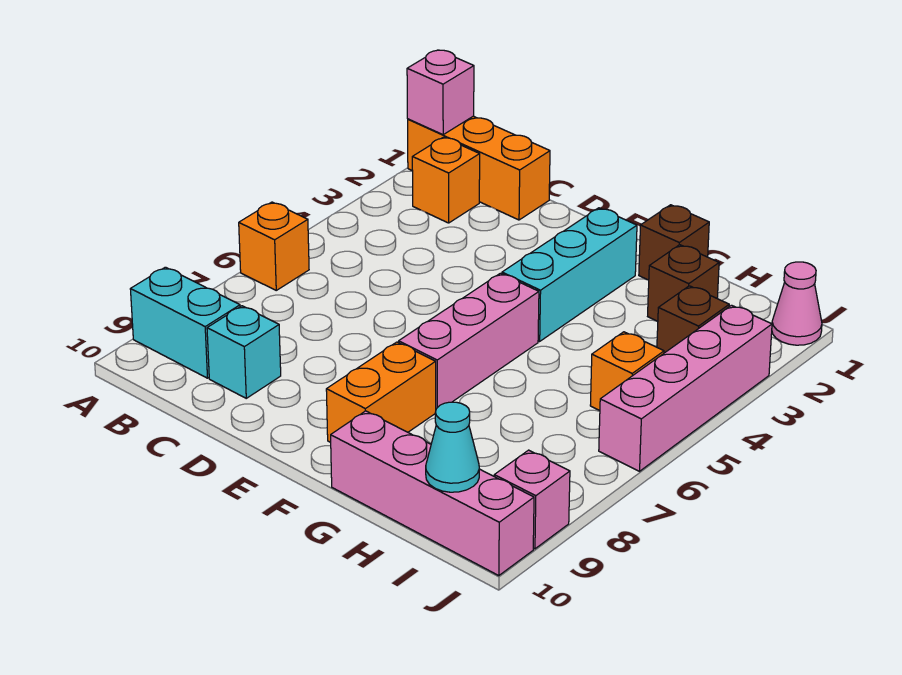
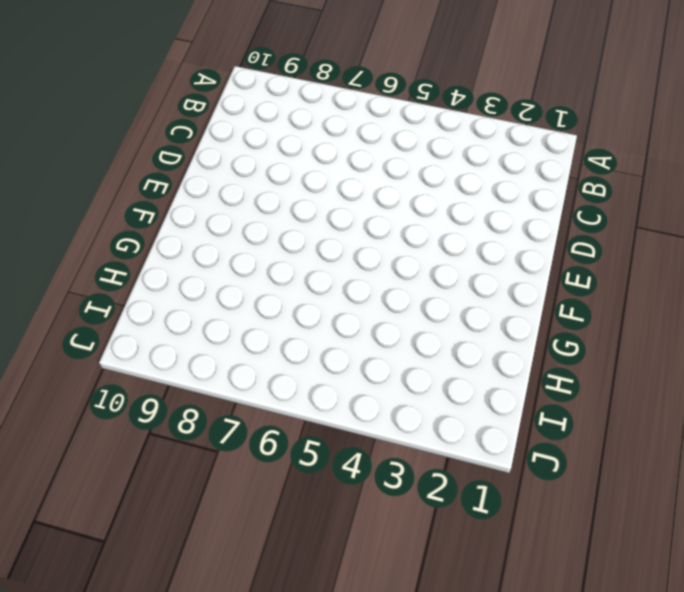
none -> orange brick A1:C1 level 1
none -> orange brick A6 level 1
none -> cyan brick A9:B9 level 1

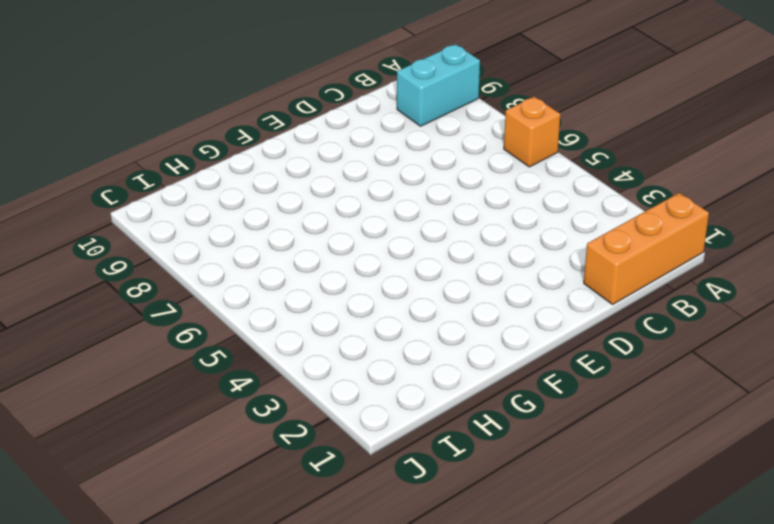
none -> orange brick B2 level 1
none -> cyan brick C9 level 1
none -> cyan brick F2:F4 level 1

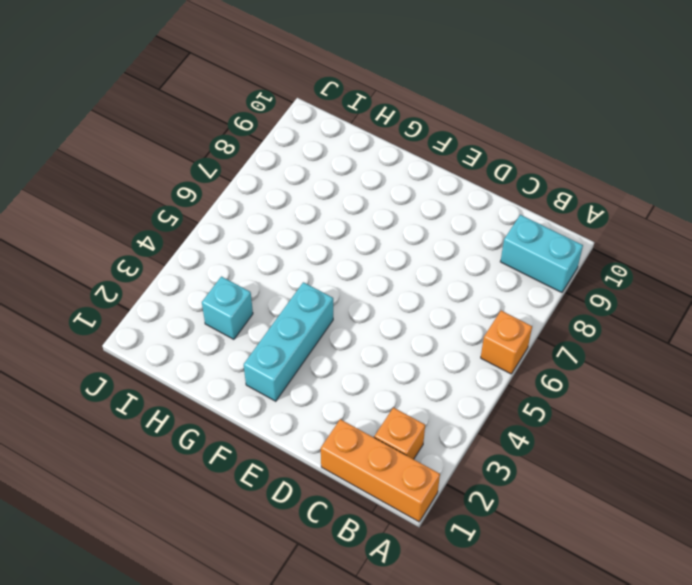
cyan brick H3 level 1 -> cyan brick C9 level 1
none -> pink brick F5:F7 level 1
none -> orange brick F8:F9 level 1
none -> brown brick G1 level 1

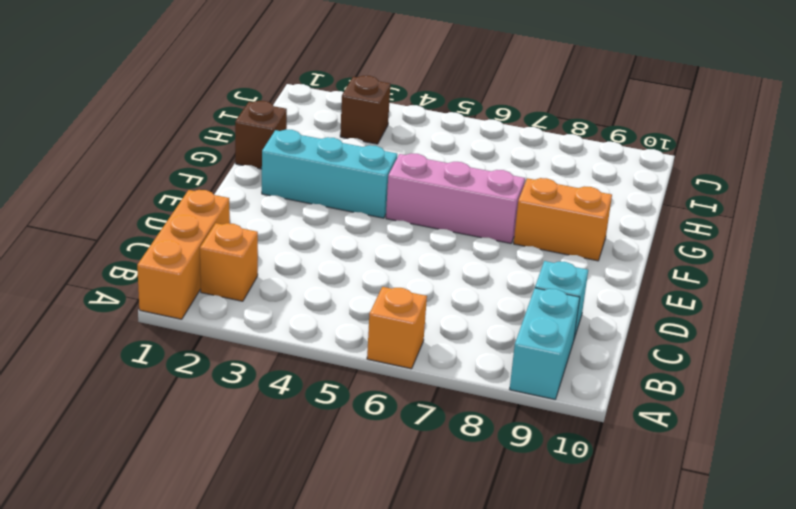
none -> pink brick G10:J10 level 1
none -> brown brick H2 level 1
none -> orange brick I5 level 1

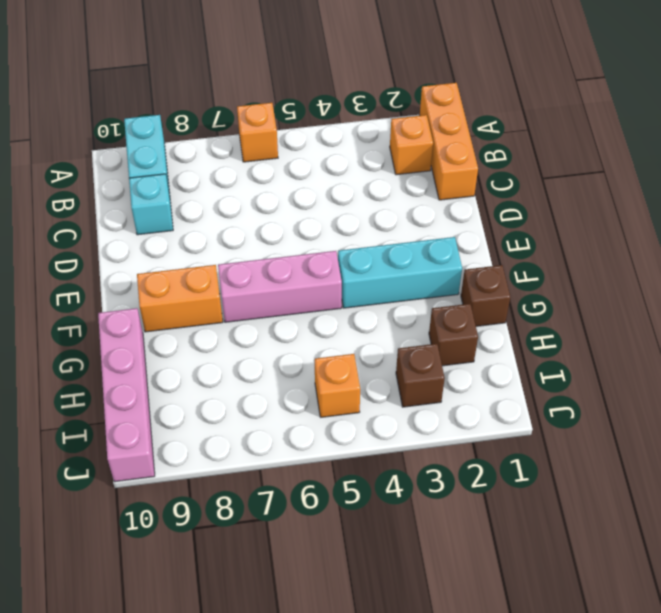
none -> pink cone J1 level 1
none -> pink brick J3:J6 level 1
none -> pink brick J9 level 1

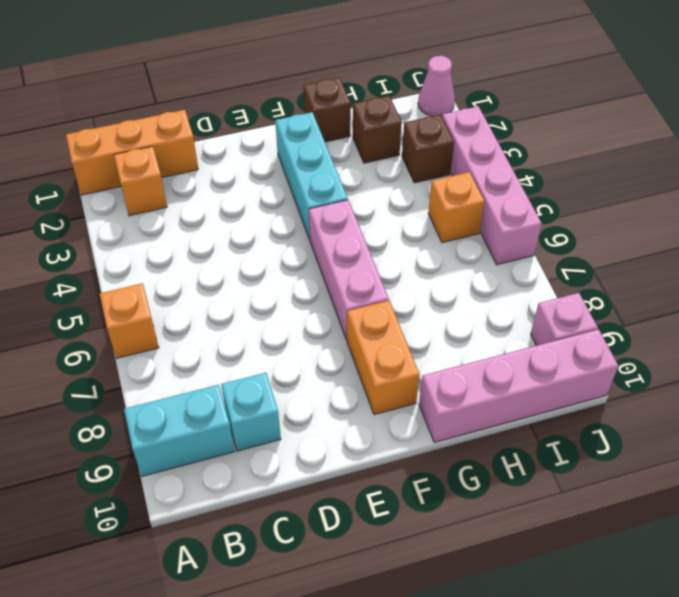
none -> pink brick A1 level 2
none -> cyan cone I10 level 2

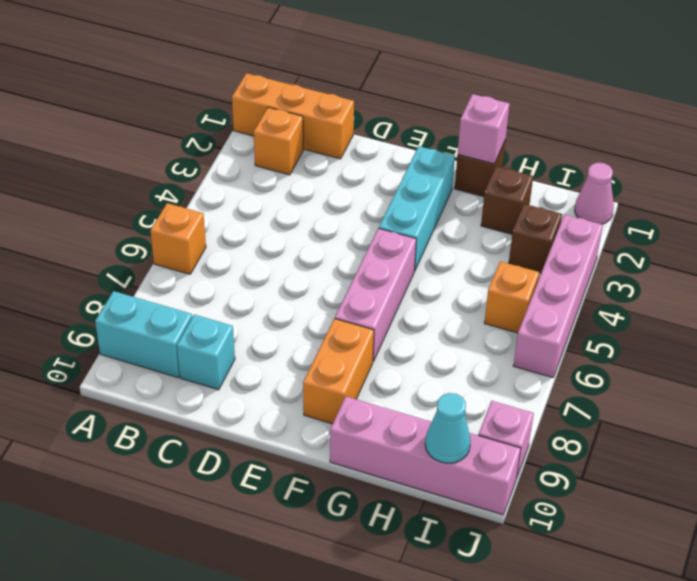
pink brick G1 level 2 -> pink brick A1 level 2

